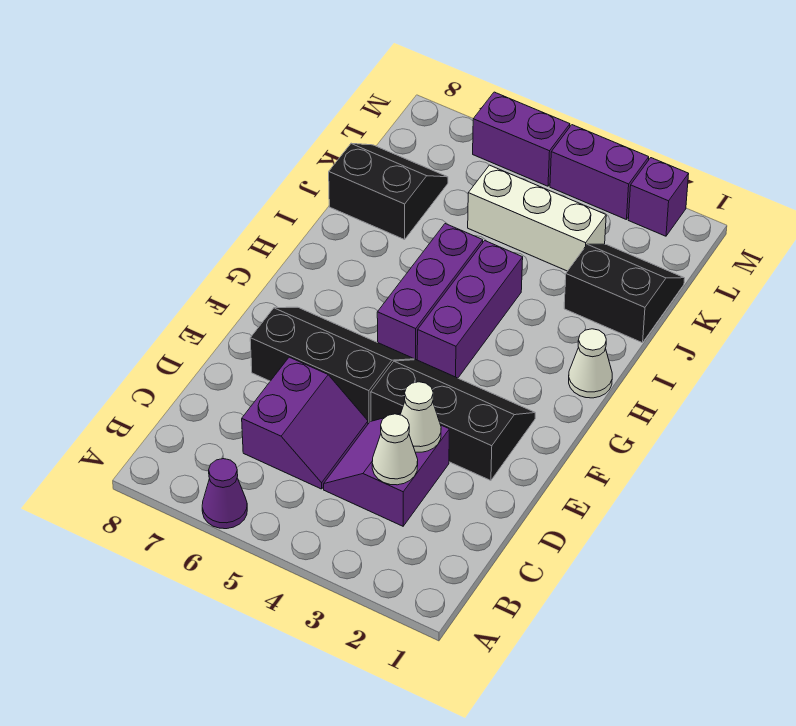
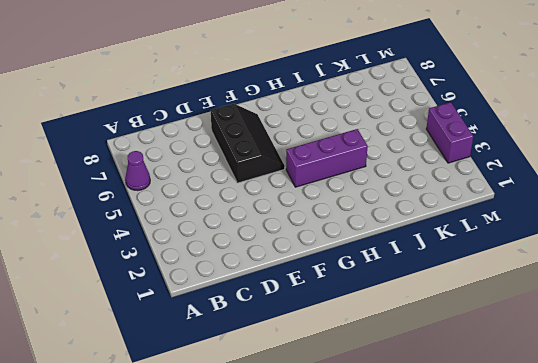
none -> purple slope C3:D4 level 1 top 3
none -> purple slope C5:D6 level 1 top 6
none -> black slope E2:F4 level 1 top E

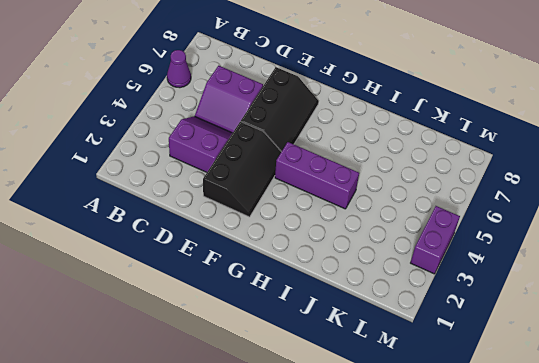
none -> purple brick G5:I5 level 1
none -> white cone H1 level 1
none -> black slope J1:K2 level 1 top J

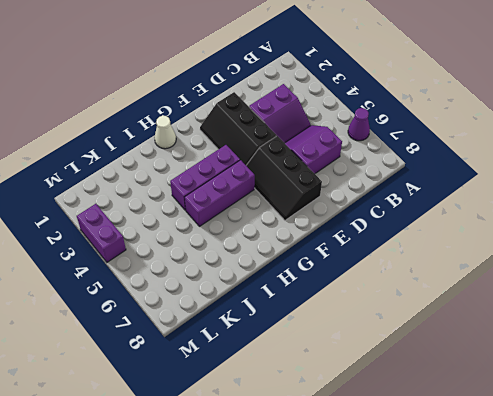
none -> black slope J1:K2 level 1 top J
none -> black slope J7:K8 level 1 top J
none -> white brick K3:K5 level 1

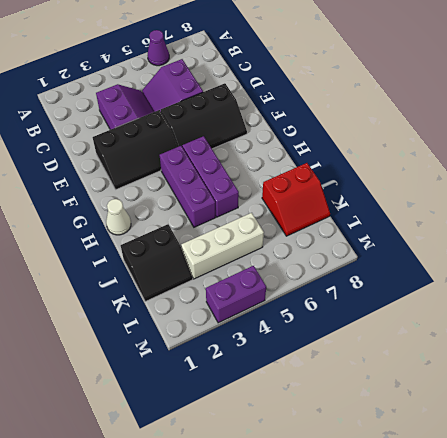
red slope J7:K8 level 1 top J -> black slope J7:K8 level 1 top J
none -> purple brick M2 level 1
none -> purple brick M5:M6 level 1
none -> white cone C3 level 2

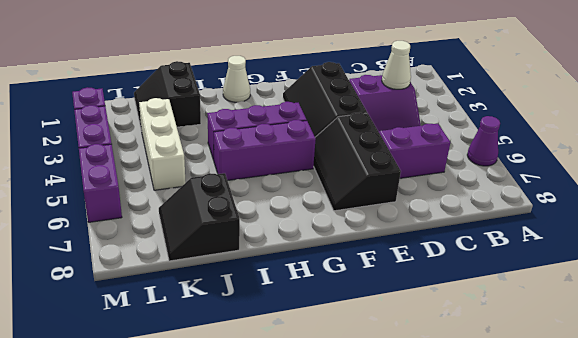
none -> white cone D3 level 2

